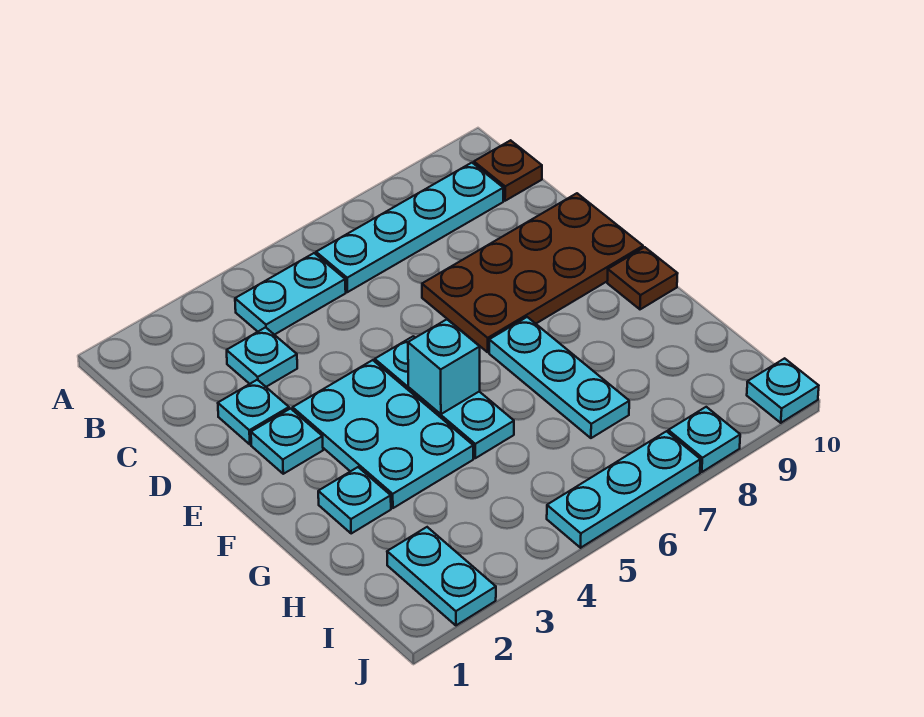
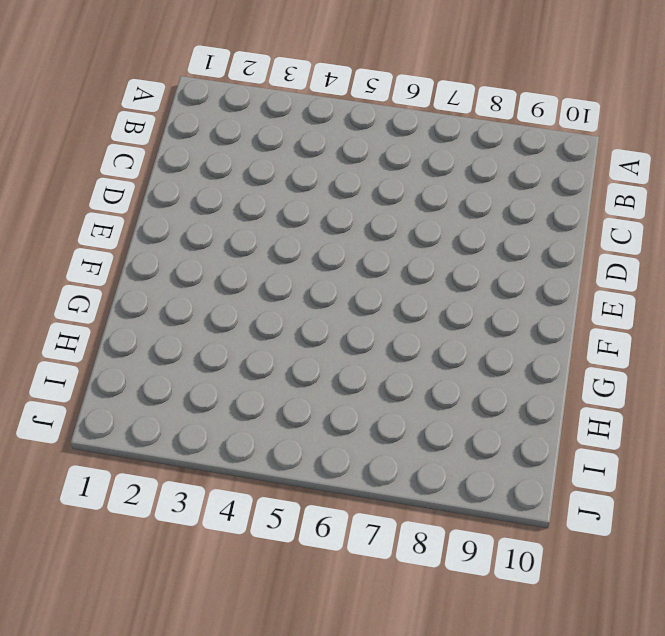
none -> cyan plate B4:B5 level 1
none -> cyan plate B6:B9 level 1
none -> brown plate B10 level 1

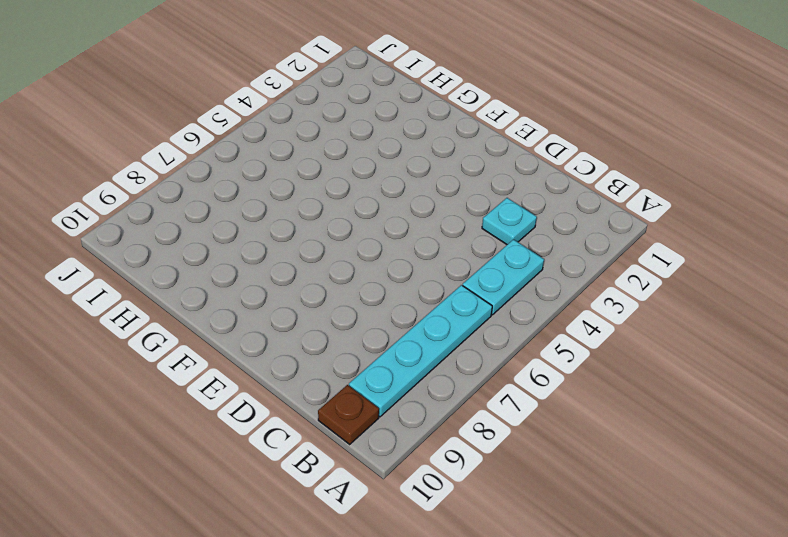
none -> cyan plate D2 level 1
none -> brown plate D7:E10 level 1
none -> cyan plate E2 level 1

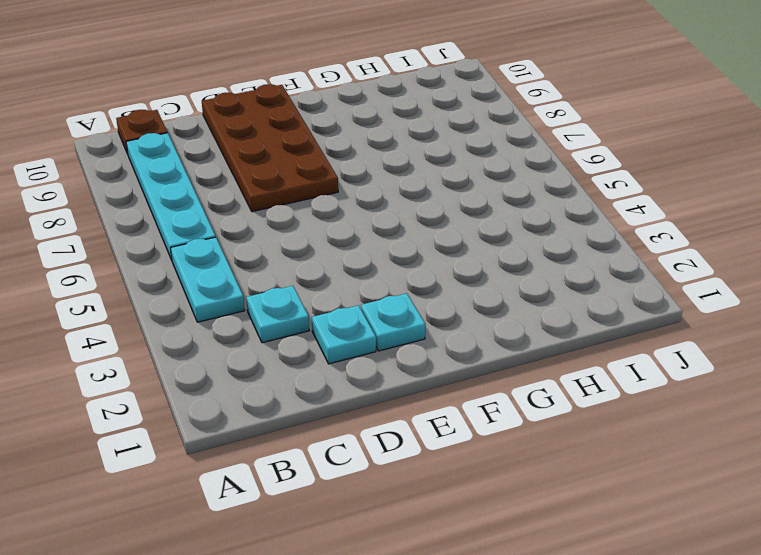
none -> cyan plate E3:G4 level 1
none -> cyan plate E5:G5 level 1
none -> cyan plate F7:H7 level 1

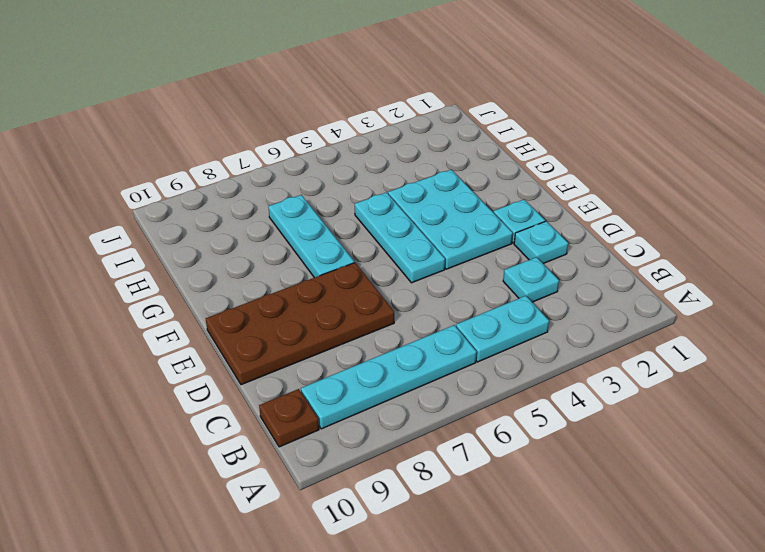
none -> brown plate F10 level 1
none -> cyan plate G2 level 1
none -> cyan plate I2:J2 level 1

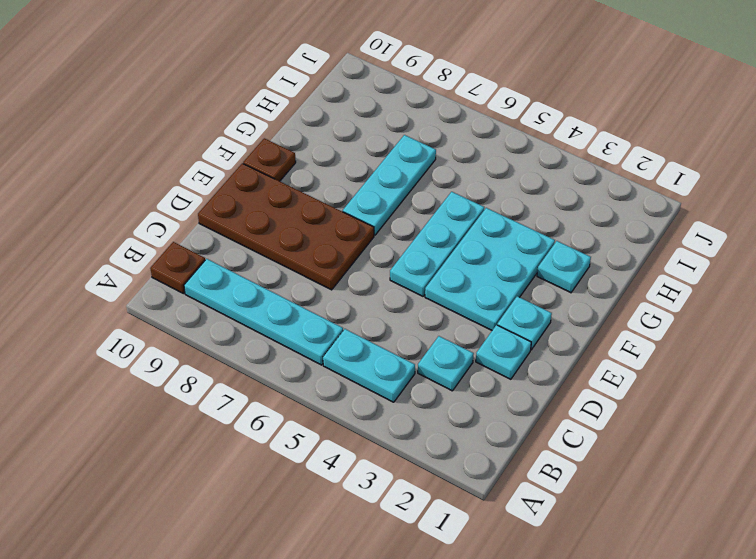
none -> cyan plate I2:J2 level 1
none -> cyan plate J5:J7 level 1
none -> cyan plate J8 level 1

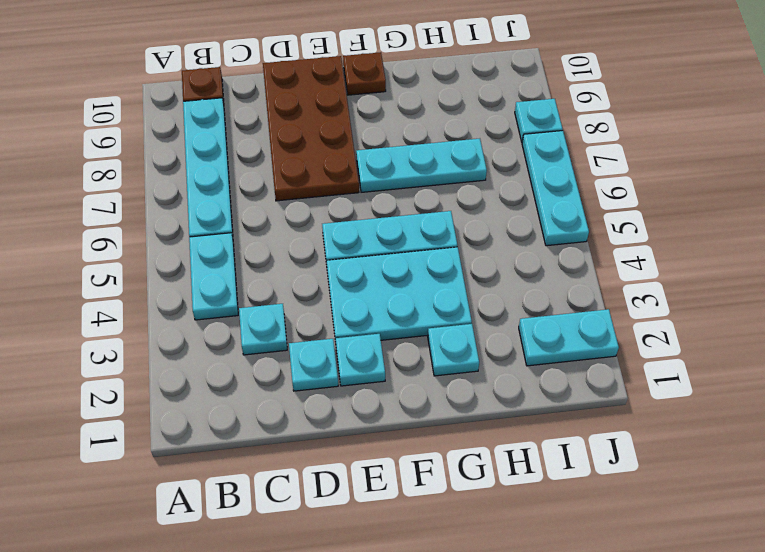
none -> cyan plate J10 level 1
none -> cyan brick F5 level 2

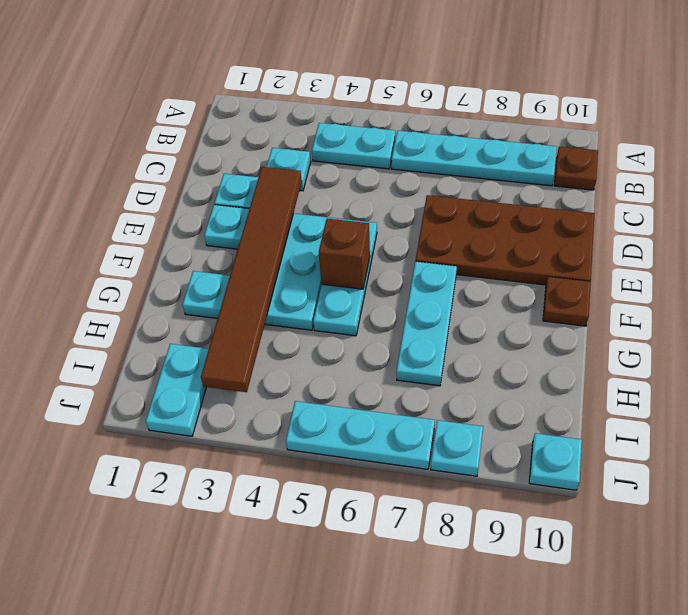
brown tile D3:I3 level 2 -> none
brown brick F5 level 2 -> cyan brick F5 level 2

